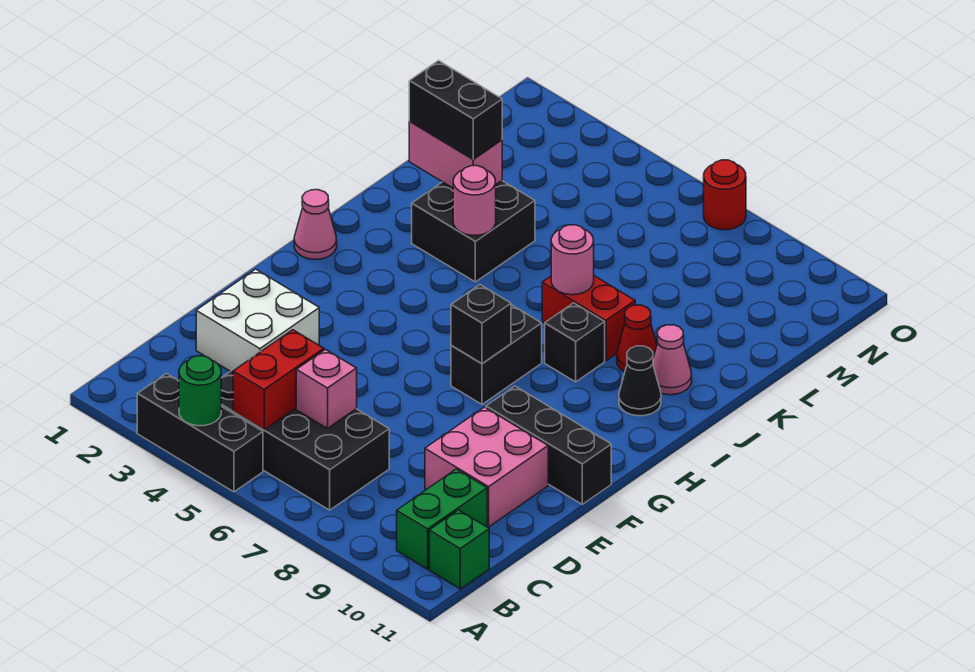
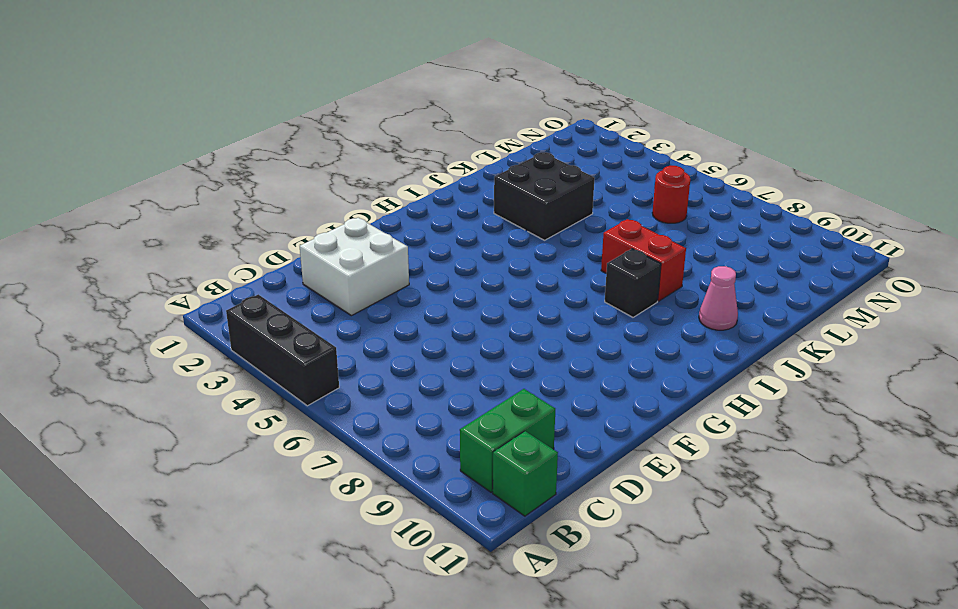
red round brick M6 level 1 -> red round brick O7 level 1
none -> black brick B4:C7 level 1
none -> pink brick D9:E10 level 1
none -> black brick F9:F11 level 1

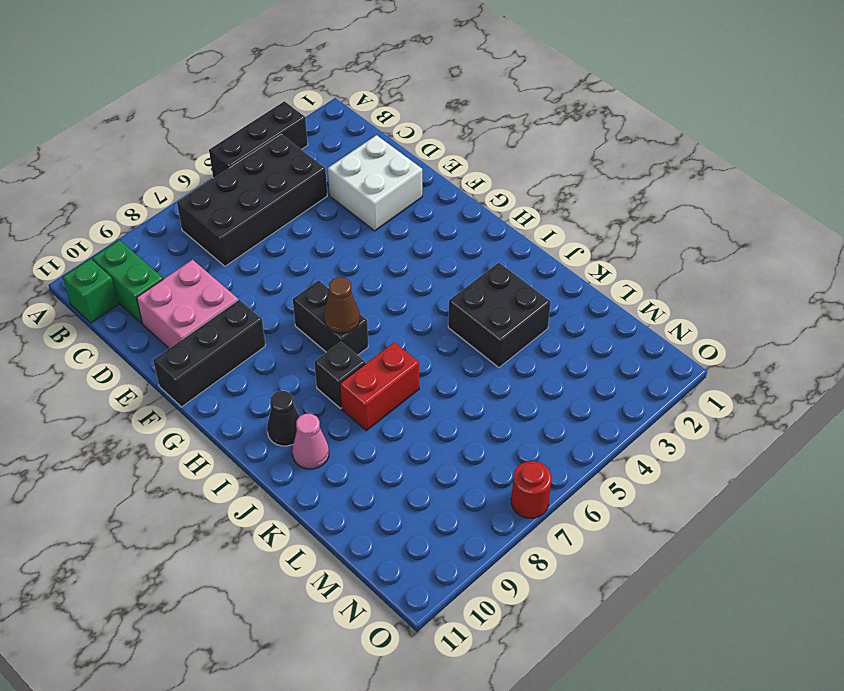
brown cone H7 level 2 -> none
none -> pink cone H1 level 1
none -> red cone J9 level 1
none -> green round brick A4 level 2

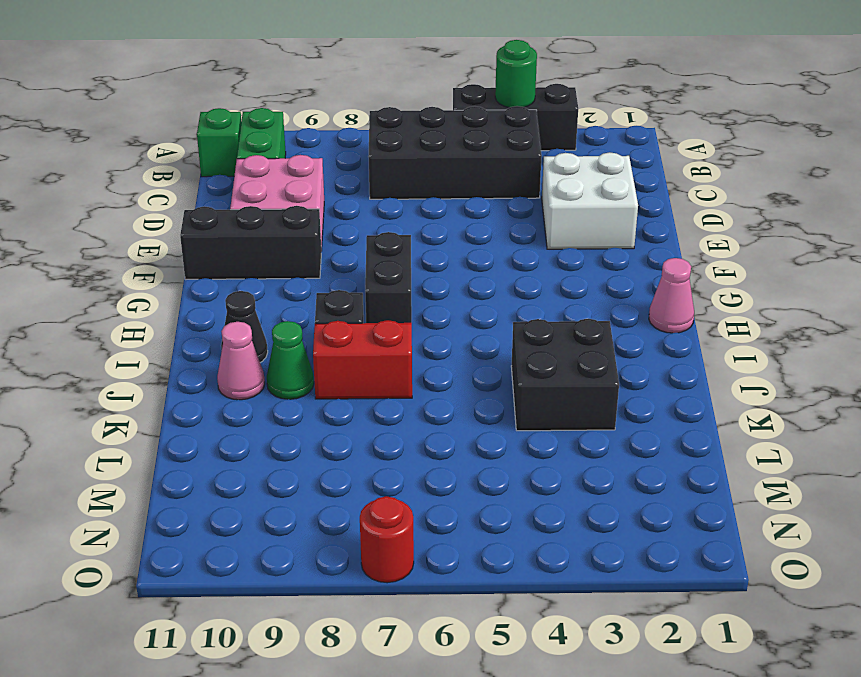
green cone J9 level 1 -> red cone J9 level 1
none -> red brick B5:C5 level 2
none -> pink brick C6 level 2
none -> black brick G7 level 2

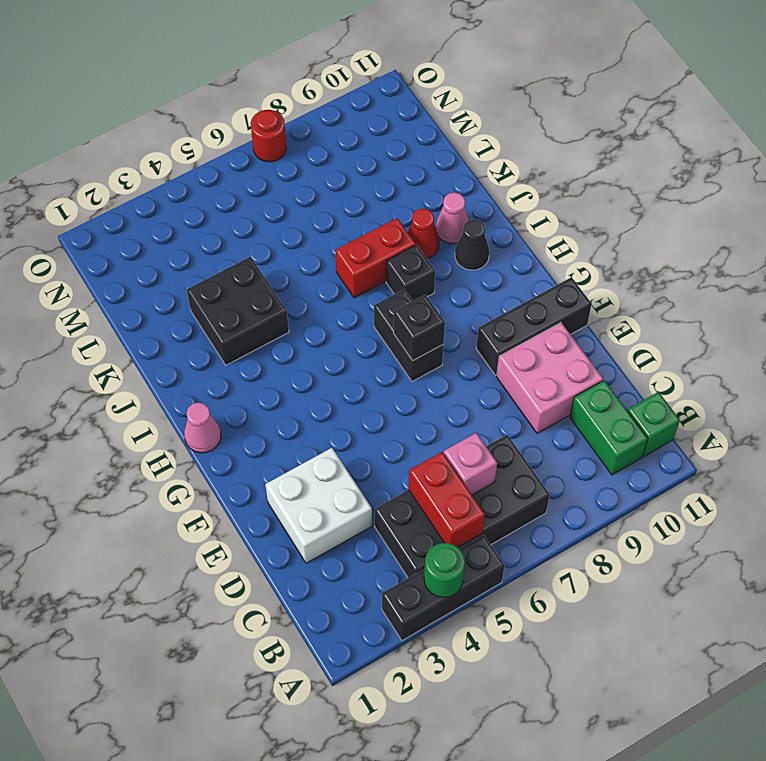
none -> pink round brick J4 level 2
none -> pink round brick J7 level 2
none -> pink brick K2:K3 level 2

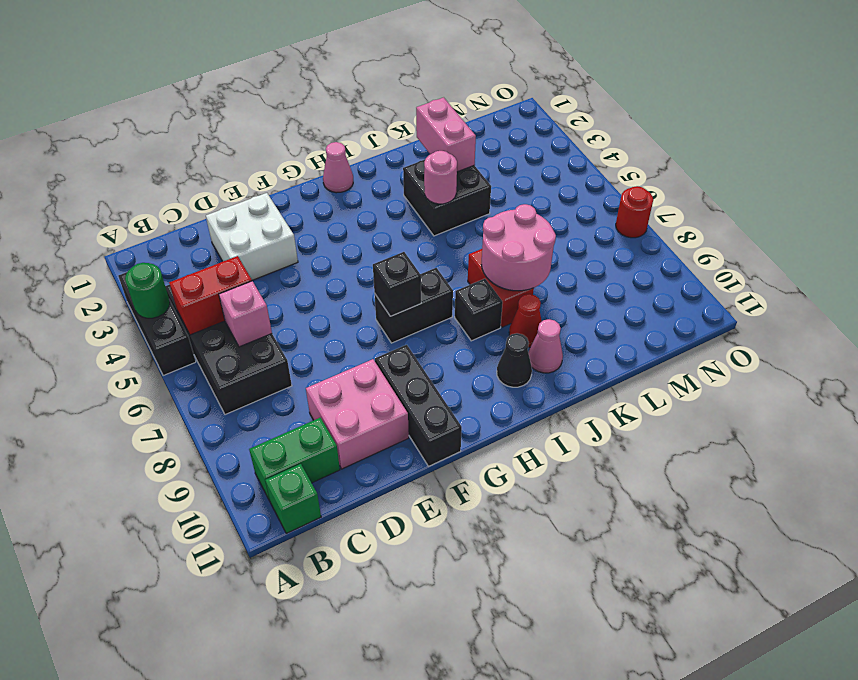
pink round brick J7:K8 level 2 -> pink round brick J7 level 2
none -> black brick K2:K3 level 3

